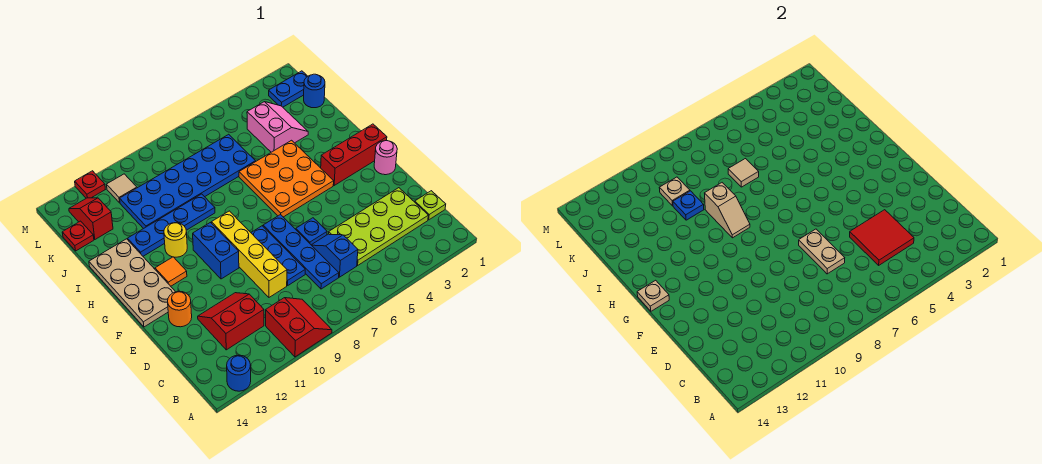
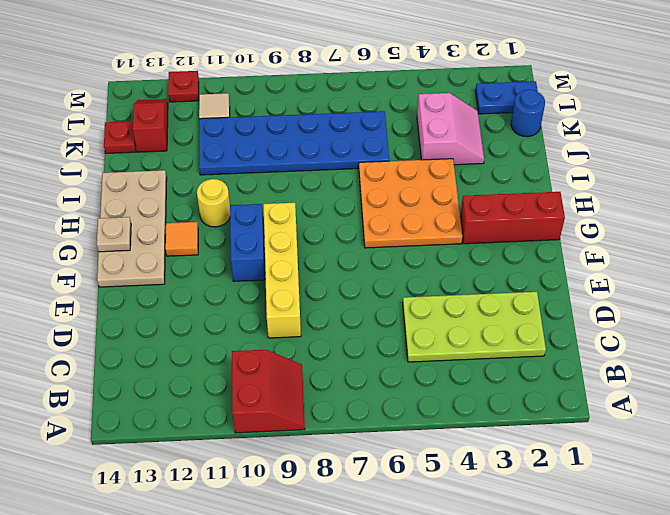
none -> blue round brick A13 level 1
none -> lime plate C1 level 1
none -> blue slope C6:D6 level 1 top C
none -> blue plate C7:F7 level 1

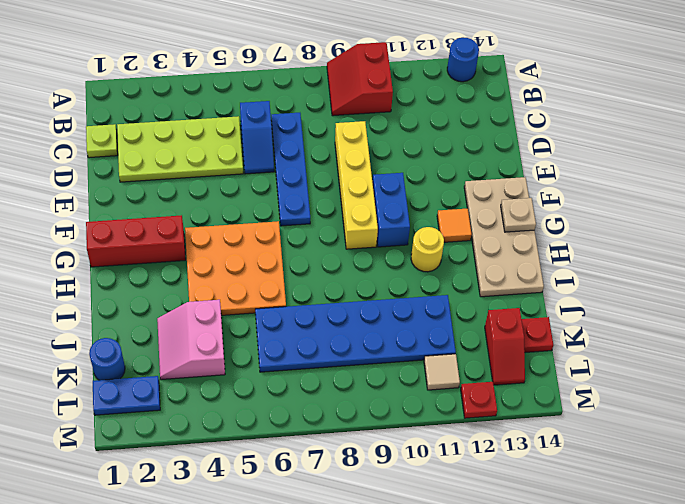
none -> red slope C11:D12 level 1 top C
none -> blue plate D8:F8 level 1
none -> blue plate E6 level 1
none -> orange round brick E13 level 1

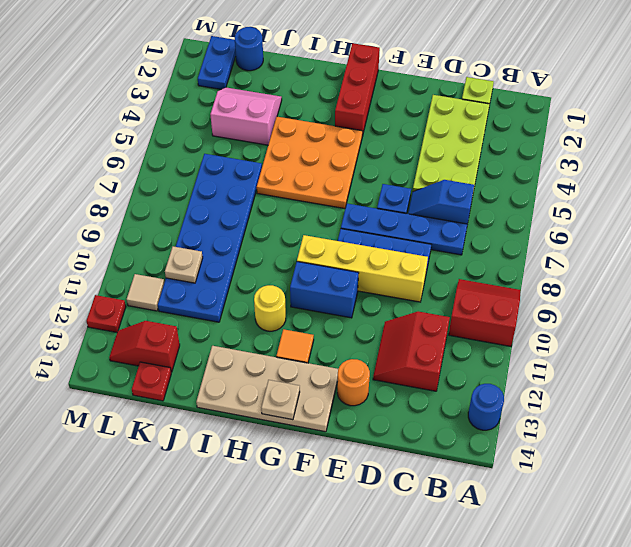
none -> pink round brick F1 level 1
none -> blue plate I9:I12 level 1
none -> red tile C4:D5 level 2
none -> tan plate D7:E7 level 2

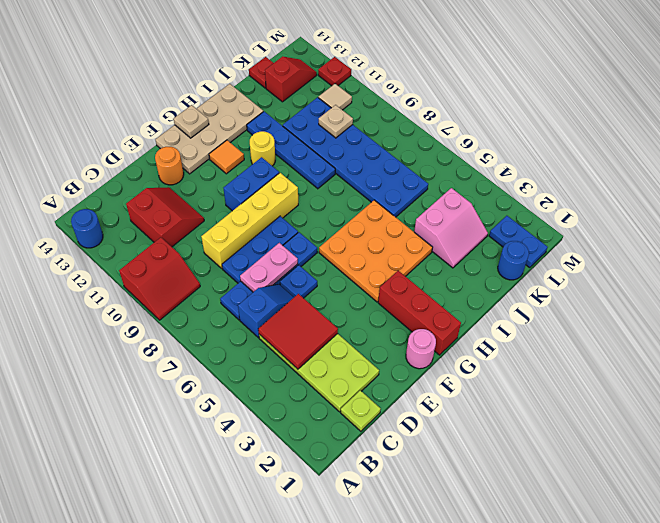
pink plate D7:E7 level 2 -> tan plate D7:E7 level 2
none -> tan slope H9:I9 level 2 top I
none -> tan tile J7 level 2
none -> blue plate J10 level 2

